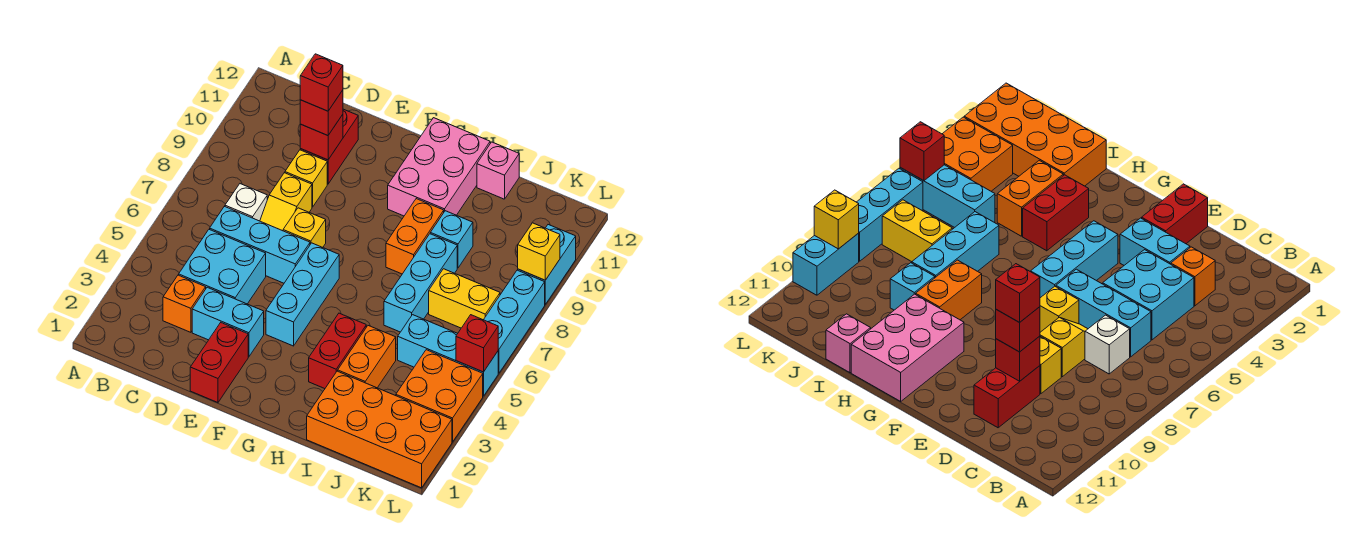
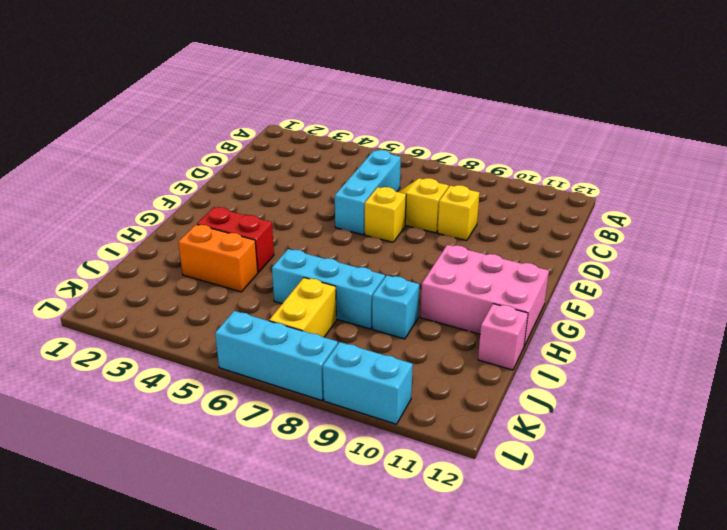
none -> orange brick C3 level 1
none -> cyan brick C4:D5 level 1
none -> white brick C7 level 1

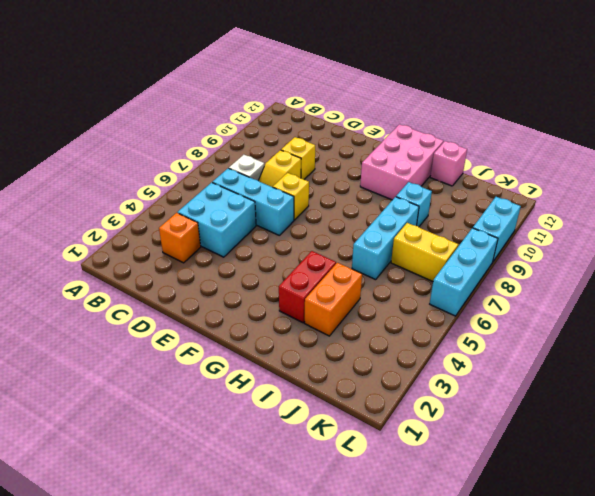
none -> cyan brick D3:E3 level 1
none -> red brick D10:D11 level 1
none -> red brick E1:E2 level 1

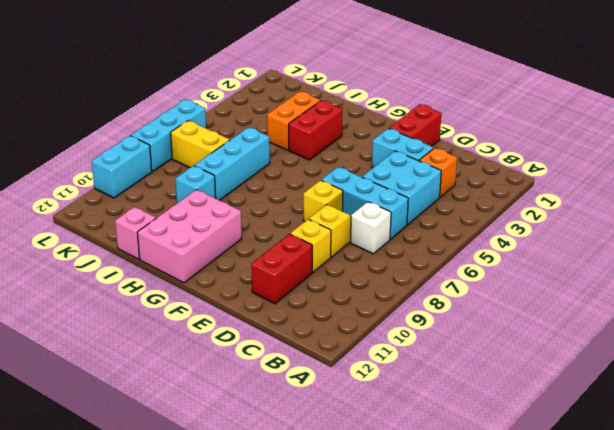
none -> cyan brick F4:F6 level 1
none -> orange brick H8:H9 level 1
none -> orange brick I1:L2 level 1

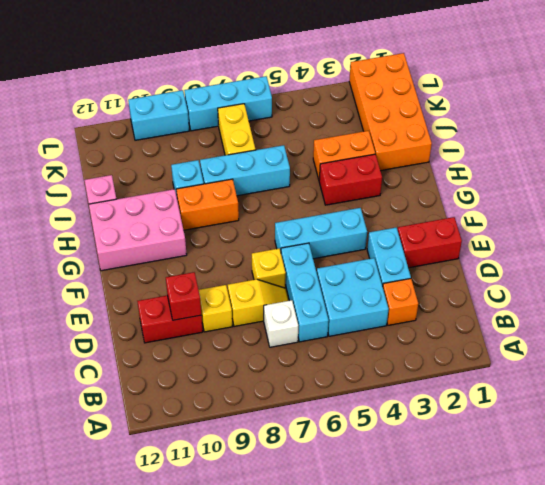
none -> cyan brick J5:L5 level 1
none -> orange brick K3:L4 level 1
none -> red brick L5 level 2

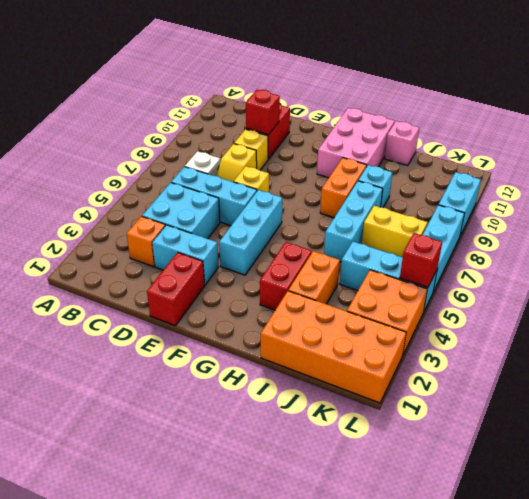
none -> yellow brick L9 level 2
none -> red brick D10 level 3
none -> red brick D10 level 4

